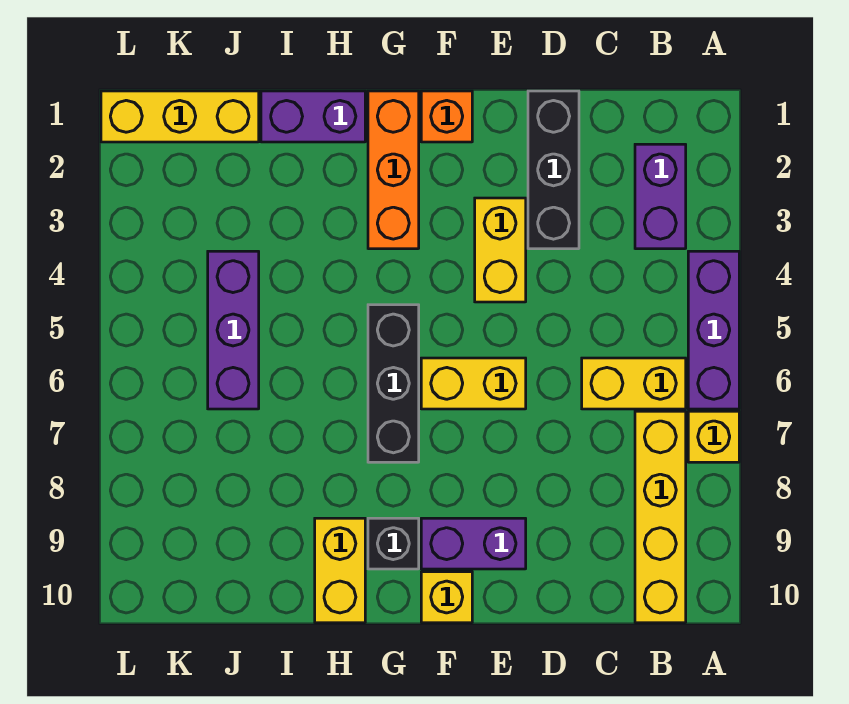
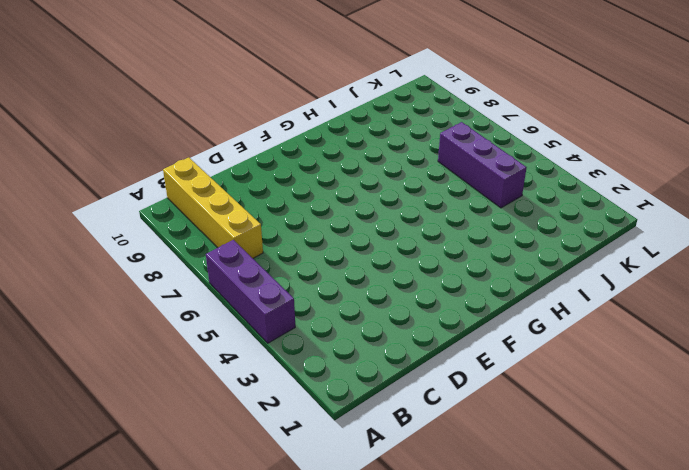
none -> yellow brick A7 level 1
none -> purple brick B2:B3 level 1
none -> yellow brick B6:C6 level 1

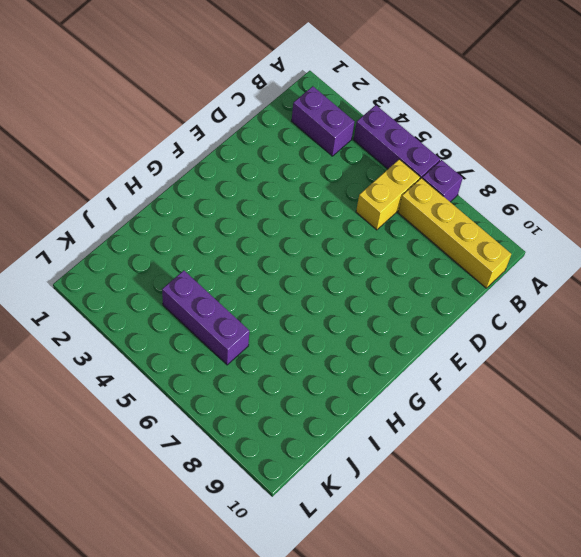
purple brick A7 level 1 -> yellow brick A7 level 1
none -> black brick D1:D3 level 1
none -> yellow brick E3:E4 level 1
none -> yellow brick E6:F6 level 1

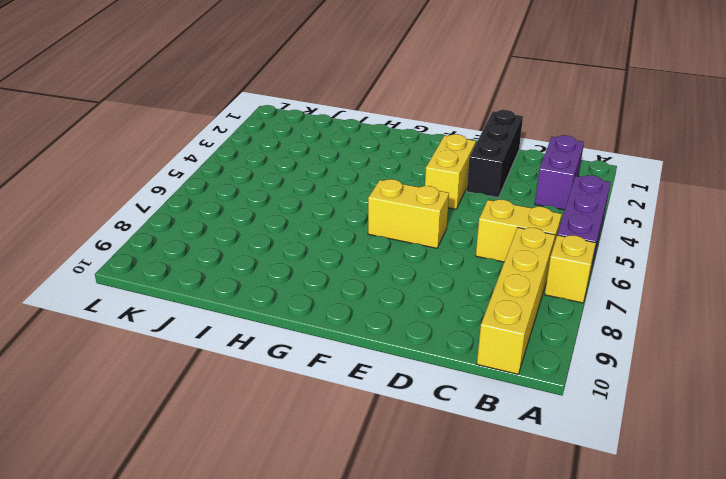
none -> purple brick E9:F9 level 1
none -> orange brick F1 level 1
none -> yellow brick F10 level 1

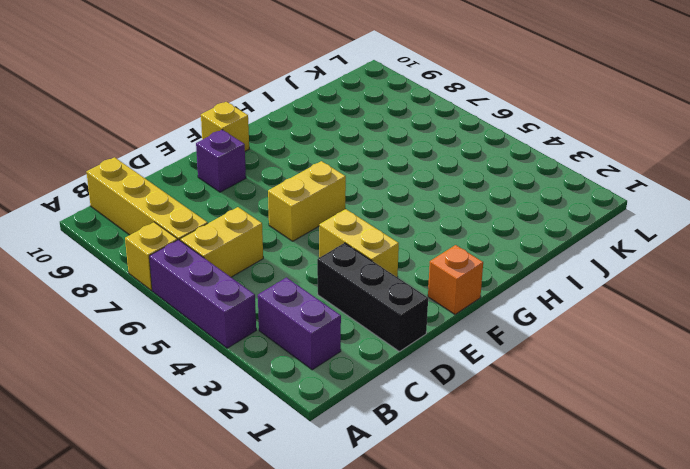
purple brick E9 level 1 -> purple brick E9:F9 level 1
none -> orange brick G1:G3 level 1
none -> black brick G5:G7 level 1
none -> black brick G9 level 1

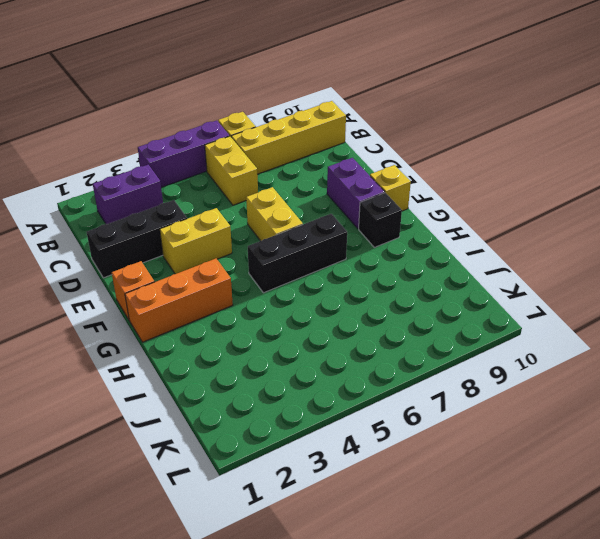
none -> purple brick H1:I1 level 1
none -> yellow brick H9:H10 level 1
none -> yellow brick J1:L1 level 1

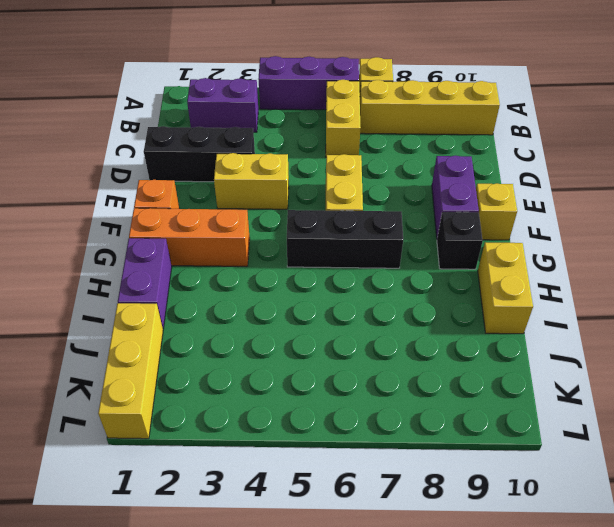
yellow brick H10:I10 level 1 -> yellow brick H9:H10 level 1
none -> purple brick J4:J6 level 1

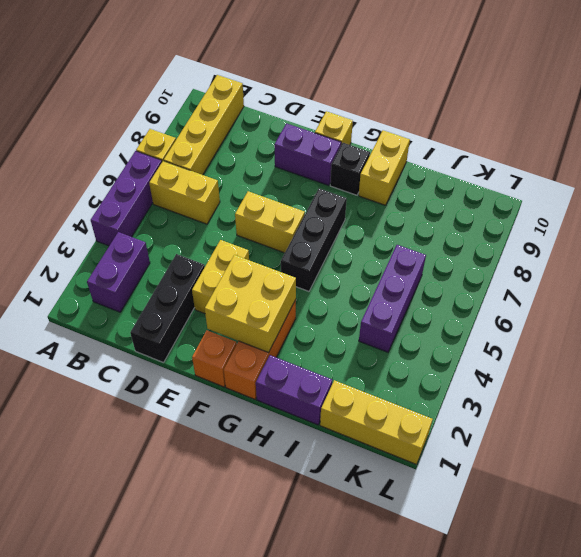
yellow brick F2:G3 level 2 -> none

